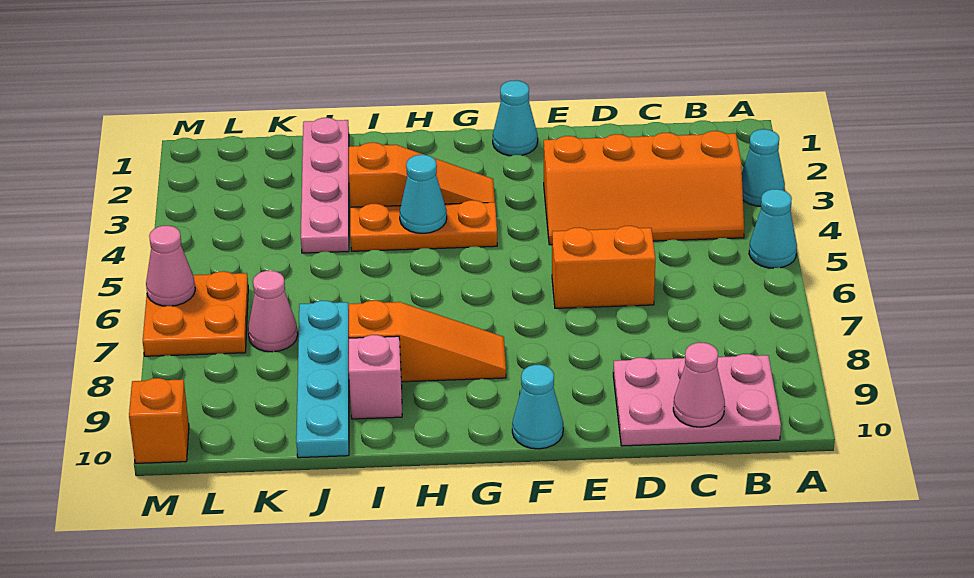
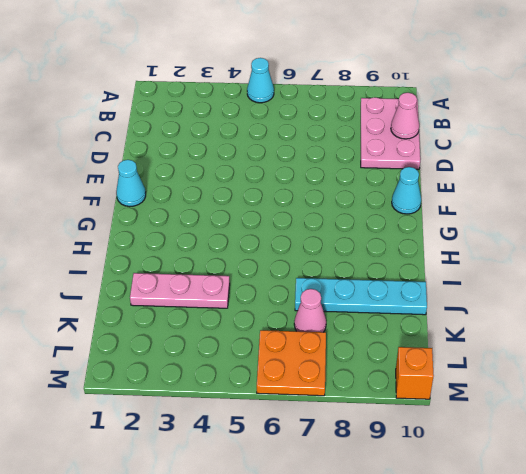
pink plate J2:J4 level 1 -> pink plate J1:J4 level 1
none -> cyan cone A3 level 1
none -> orange slope B3:E4 level 1 top 3
none -> orange brick D6:E6 level 1

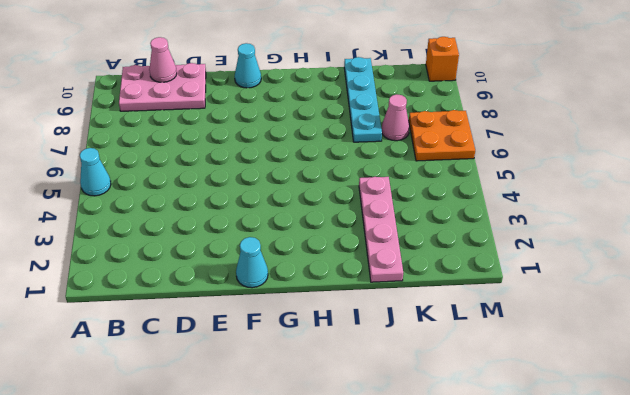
none -> cyan cone A3 level 1
none -> orange slope B3:E4 level 1 top 3
none -> orange brick D6:E6 level 1

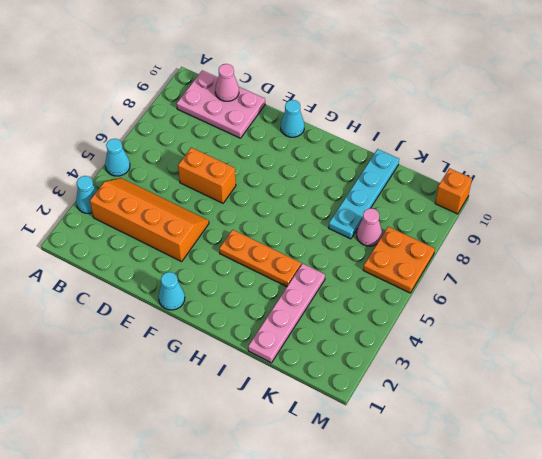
none -> orange slope G3:I3 level 1 top I
none -> orange slope G8:I8 level 1 top I
none -> pink brick I9 level 1

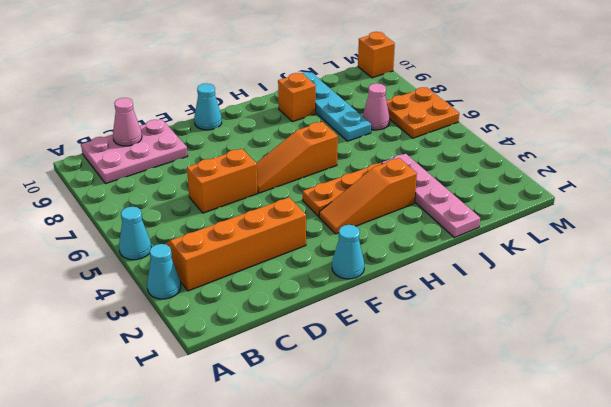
orange slope F6:H6 level 1 top H -> orange slope G8:I8 level 1 top I
orange brick I9 level 1 -> pink brick I9 level 1
none -> cyan cone H4 level 2
none -> pink cone M6 level 2

